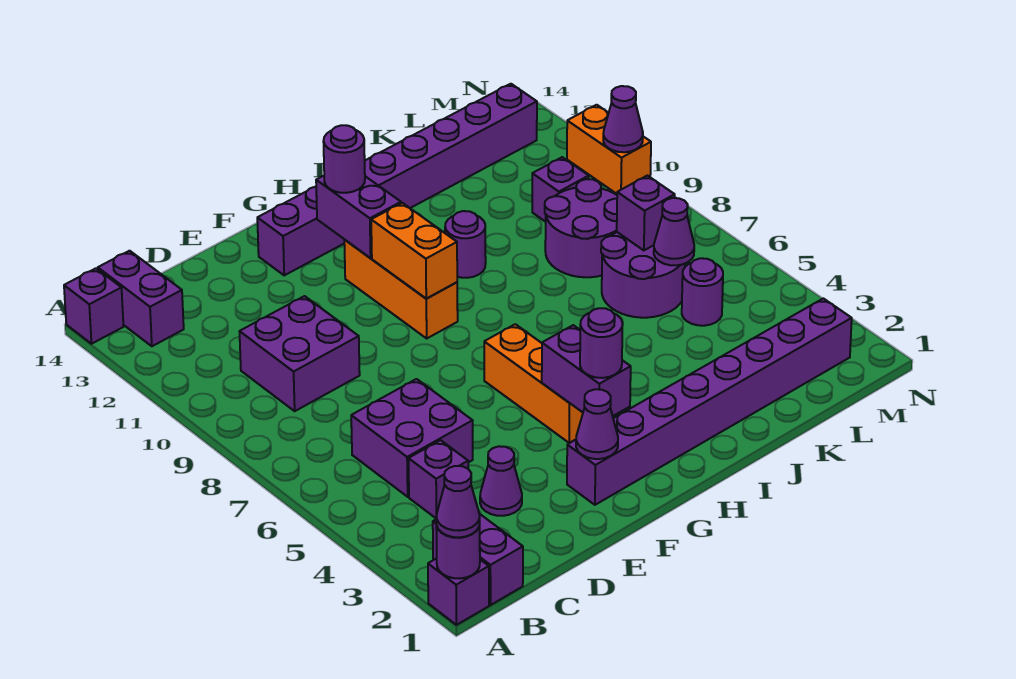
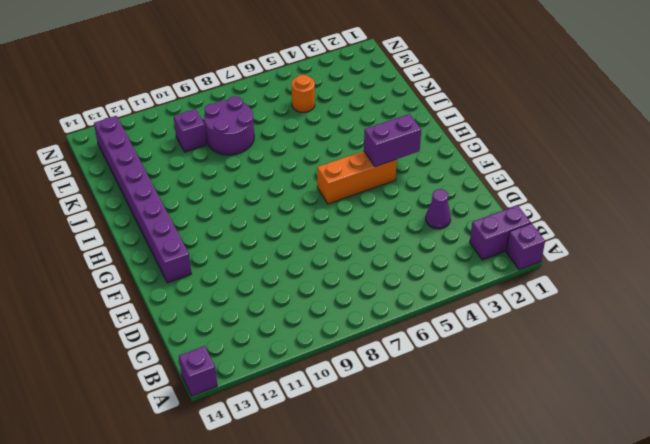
orange round brick L5 level 1 -> purple round brick L5 level 1
none -> purple brick B13:B14 level 1
none -> purple brick C4 level 1
none -> purple brick C5:D6 level 1

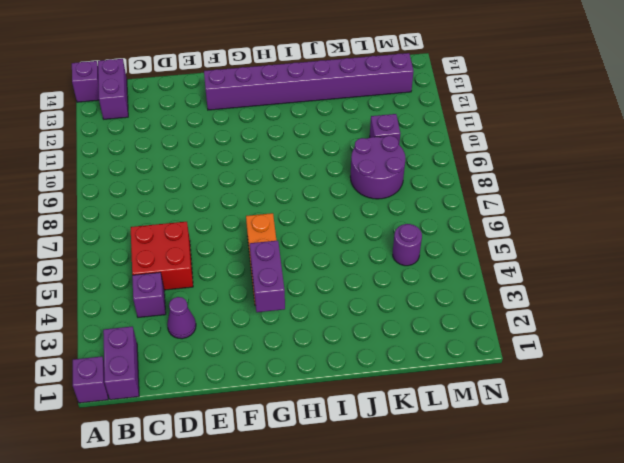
red brick C5:D6 level 1 -> purple brick C5:D6 level 1
none -> purple brick C9:D10 level 1
none -> purple brick F2:M2 level 1
none -> orange brick G9:G11 level 1

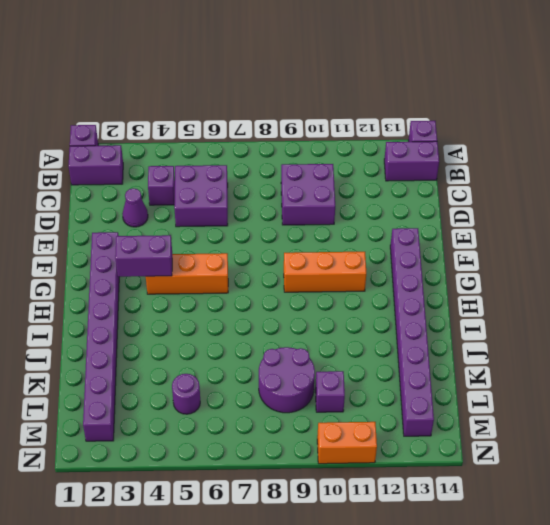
none -> purple round brick I10 level 1
none -> purple round brick K6:L7 level 1
none -> purple round brick A1 level 2

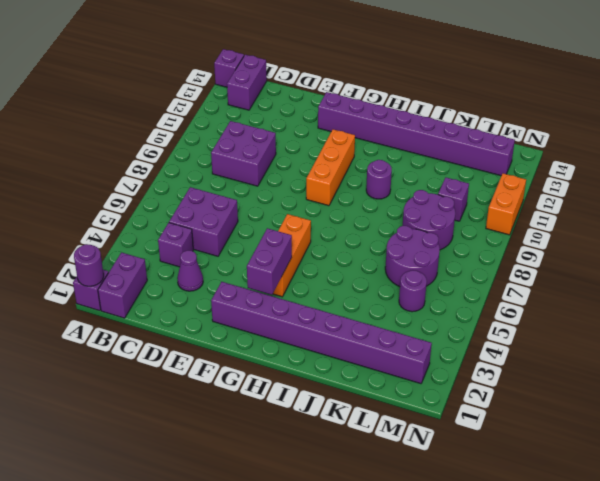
none -> purple cone F2 level 2
none -> orange brick G9:G10 level 2
none -> purple brick G11:G12 level 2

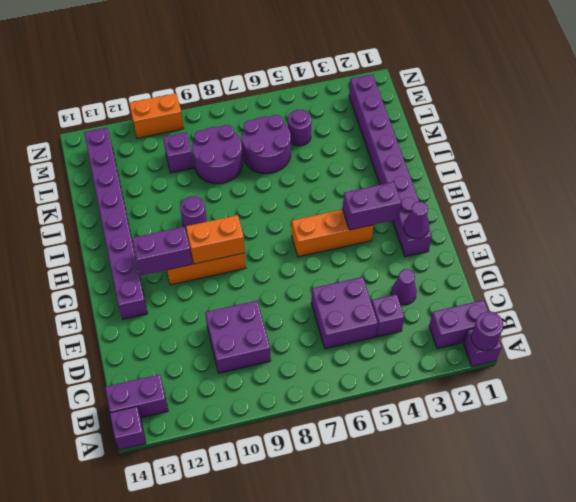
none -> purple cone L6 level 2
none -> purple brick L7 level 2
none -> purple cone N10 level 2

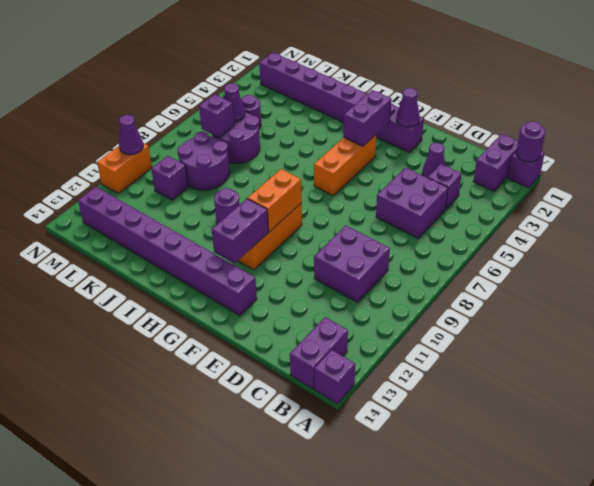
none -> purple cone A1 level 3
none -> purple round brick G3 level 3
none -> purple round brick G12 level 3

